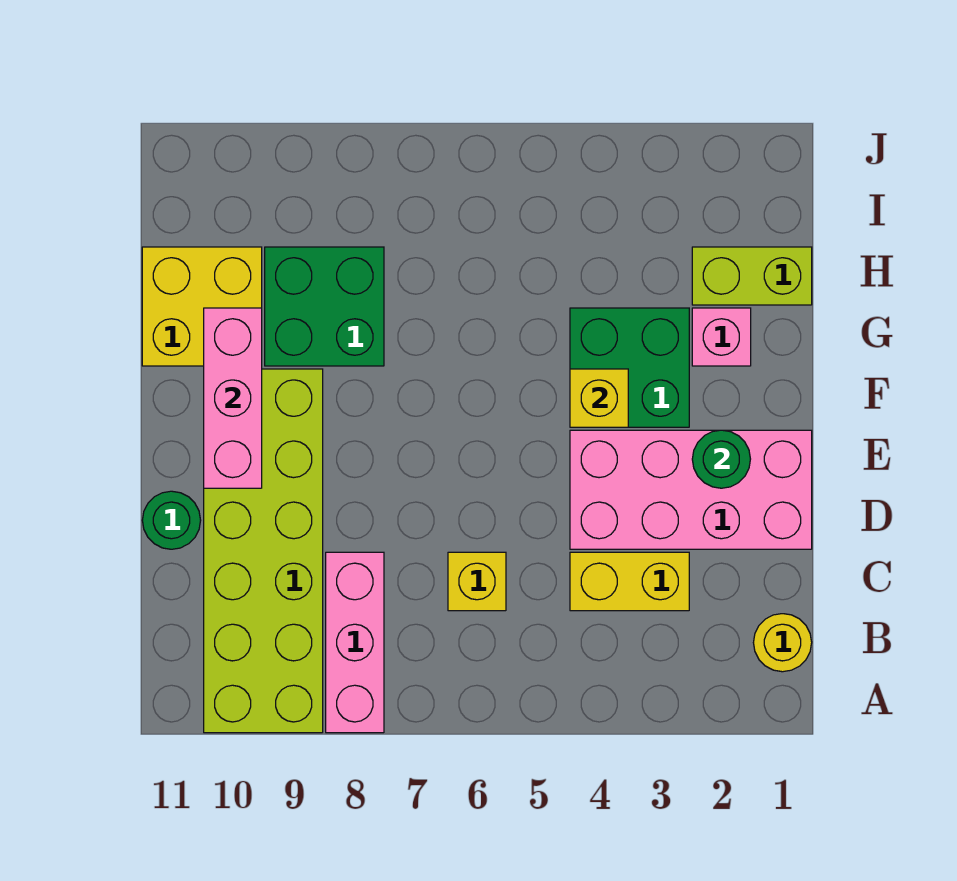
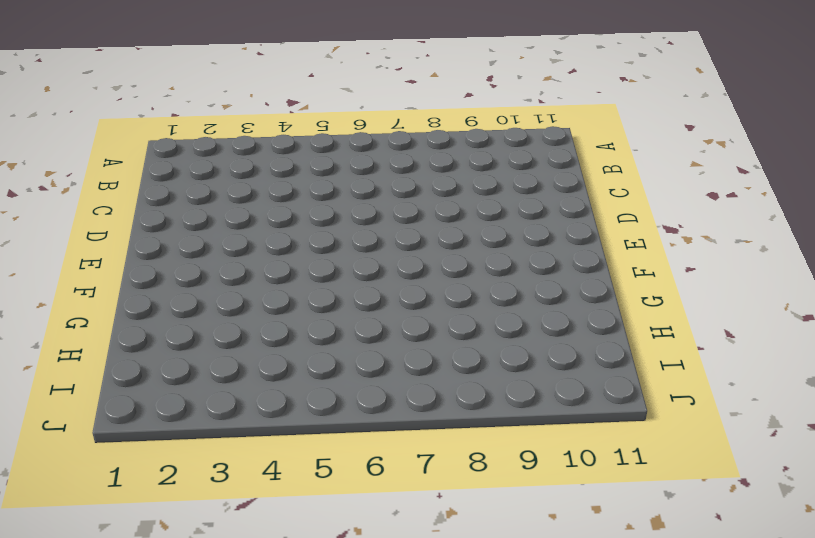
none -> pink brick A8:C8 level 1
none -> lime brick A9:F10 level 1
none -> yellow round brick B1 level 1

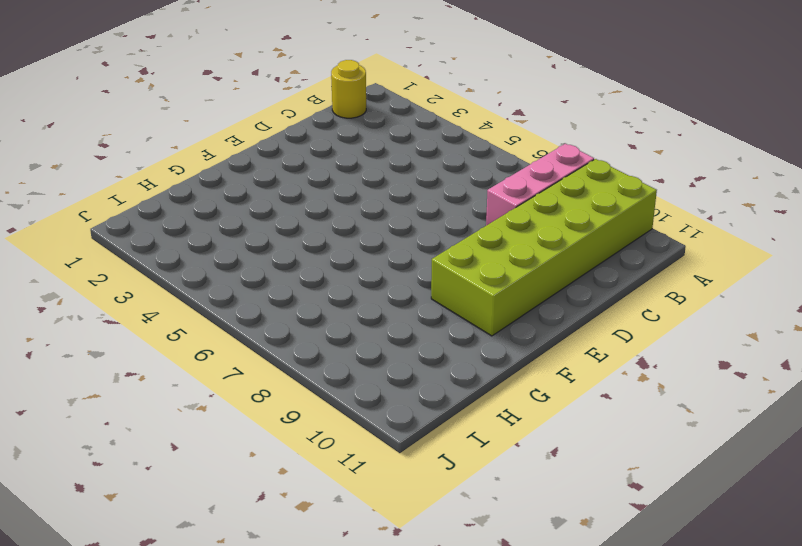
none -> yellow brick C3:C4 level 1
none -> yellow brick C6 level 1
none -> pink brick D1:E4 level 1

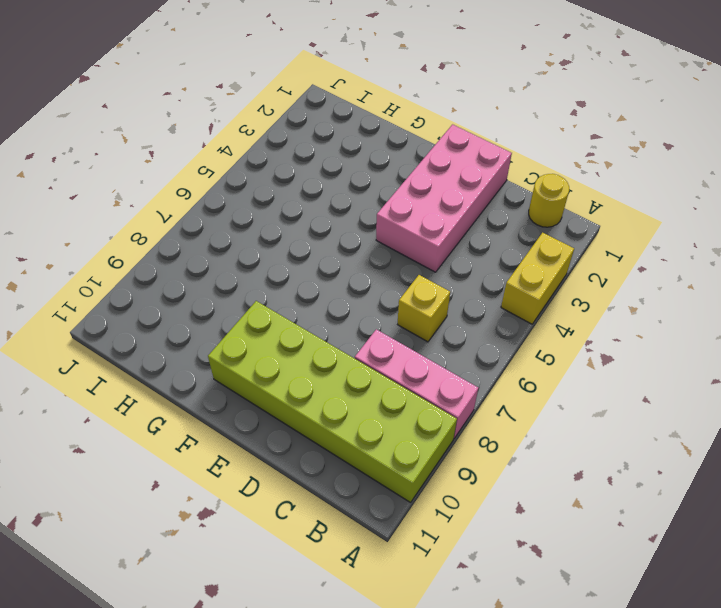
yellow brick A3:A4 level 1 -> yellow brick C3:C4 level 1
none -> green round brick D11 level 1
none -> green brick F3:G4 level 1
none -> pink brick G2 level 1

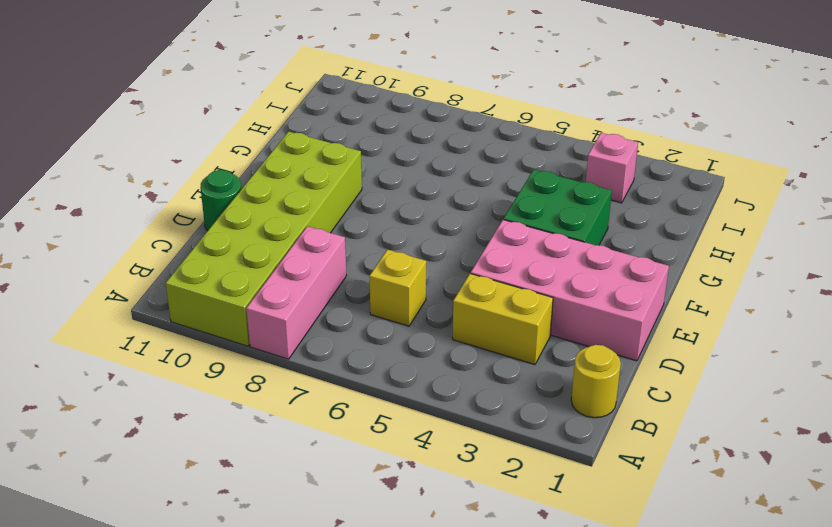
pink brick I3 level 1 -> pink brick G2 level 1
none -> green brick G8:H9 level 1
none -> yellow brick G10:H11 level 1
none -> lime brick H1:H2 level 1

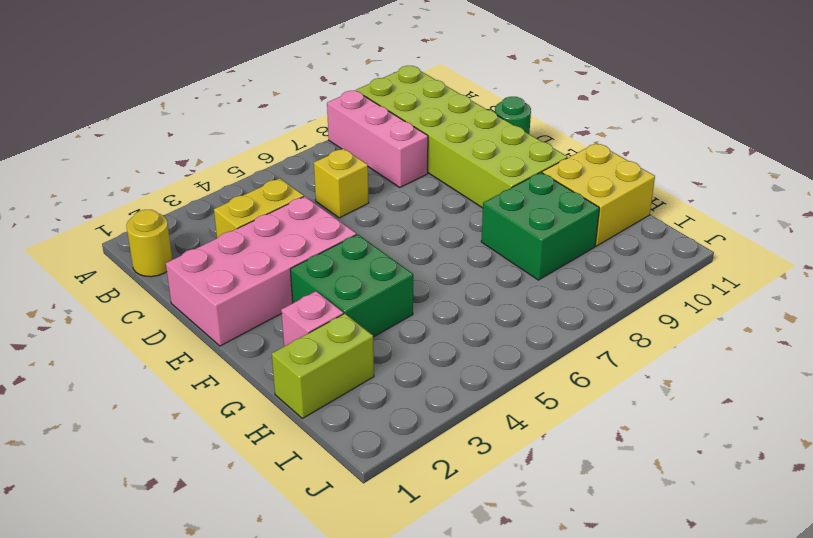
none -> green round brick E2 level 2
none -> pink brick E10:G10 level 2
none -> yellow brick F4 level 2

